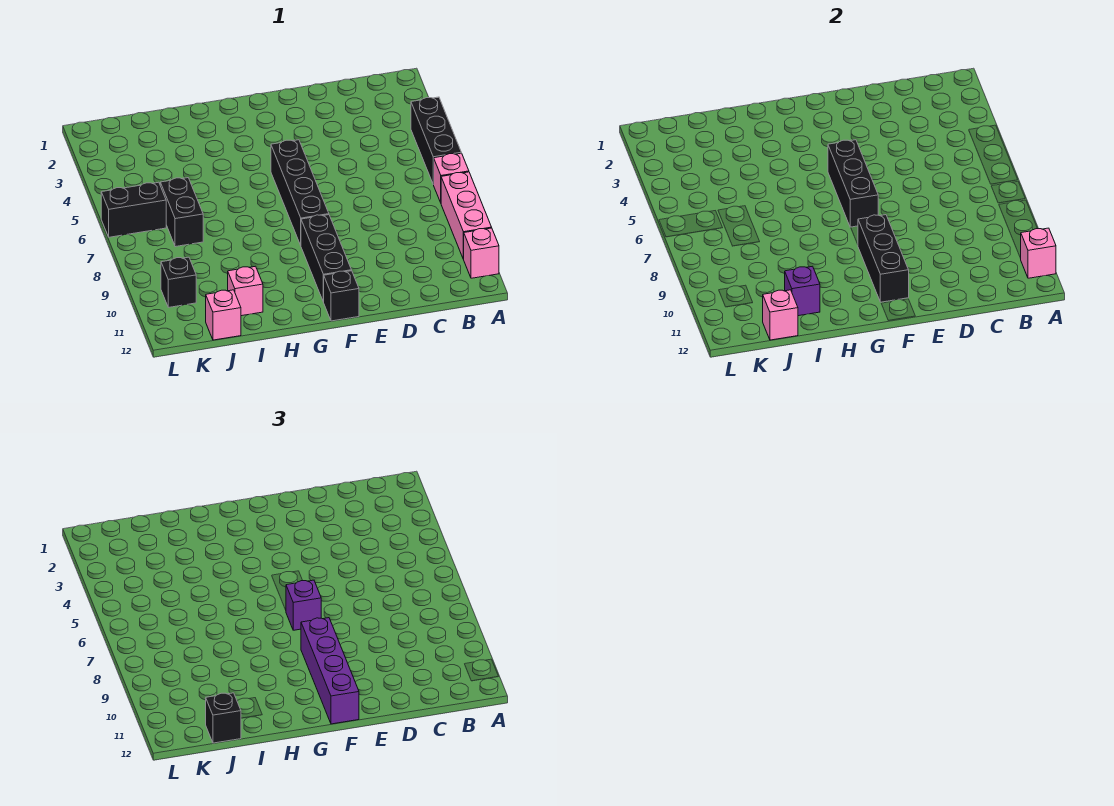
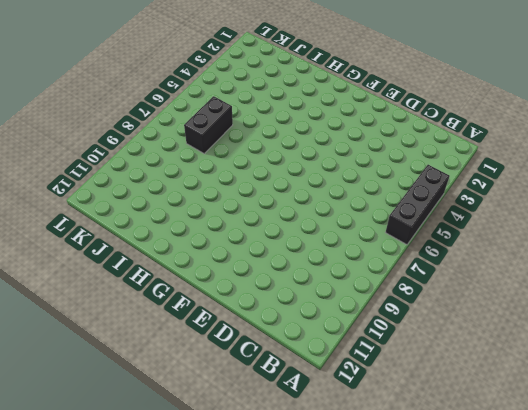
none -> pink brick A7 level 1
none -> pink brick A8:A10 level 1
none -> pink brick A11 level 1

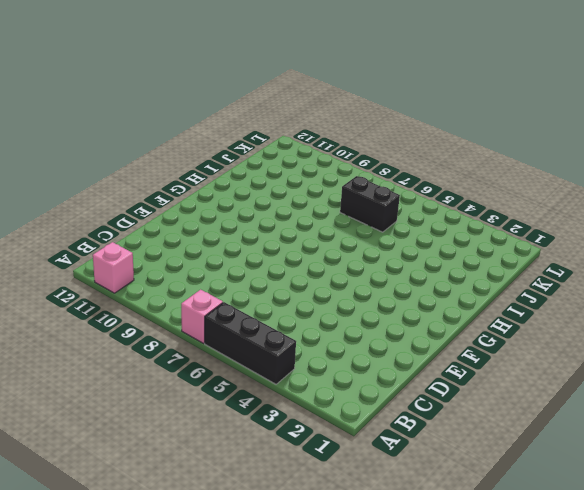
none -> pink brick A8:A10 level 1
none -> black brick F5:F8 level 1
none -> black brick F9:F11 level 1

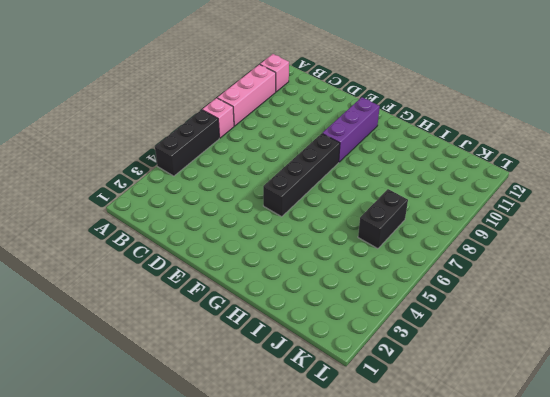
purple brick F9:F11 level 1 -> black brick F9:F11 level 1
none -> black brick F12 level 1
none -> pink brick I11 level 1
none -> pink brick J12 level 1

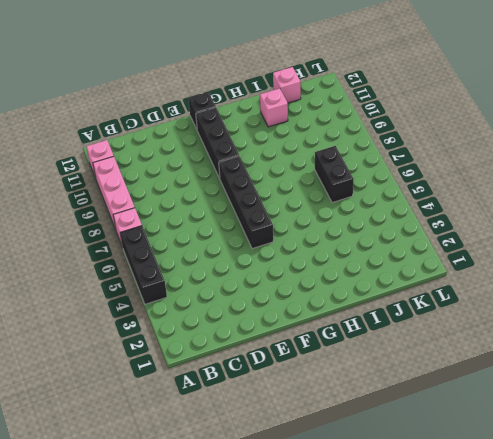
none -> black brick K6:L6 level 1
none -> black brick K10 level 1
none -> pink brick A11 level 2

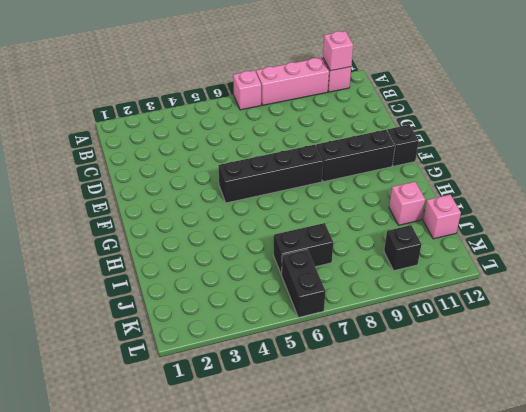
none -> black brick A4:A6 level 1
none -> black brick F5:F7 level 2
none -> black brick F9:F11 level 2

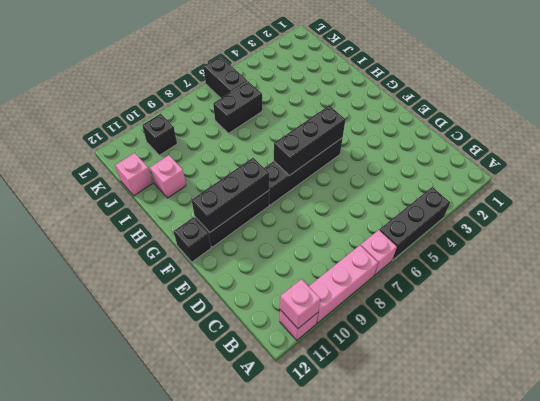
none -> purple brick I11 level 2
none -> pink brick J12 level 2
none -> purple brick F7 level 3

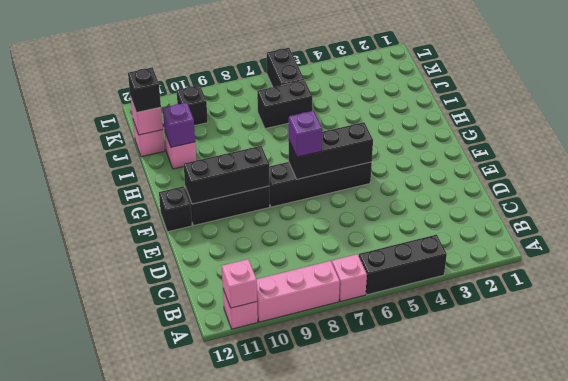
none -> purple brick F9:F12 level 3

